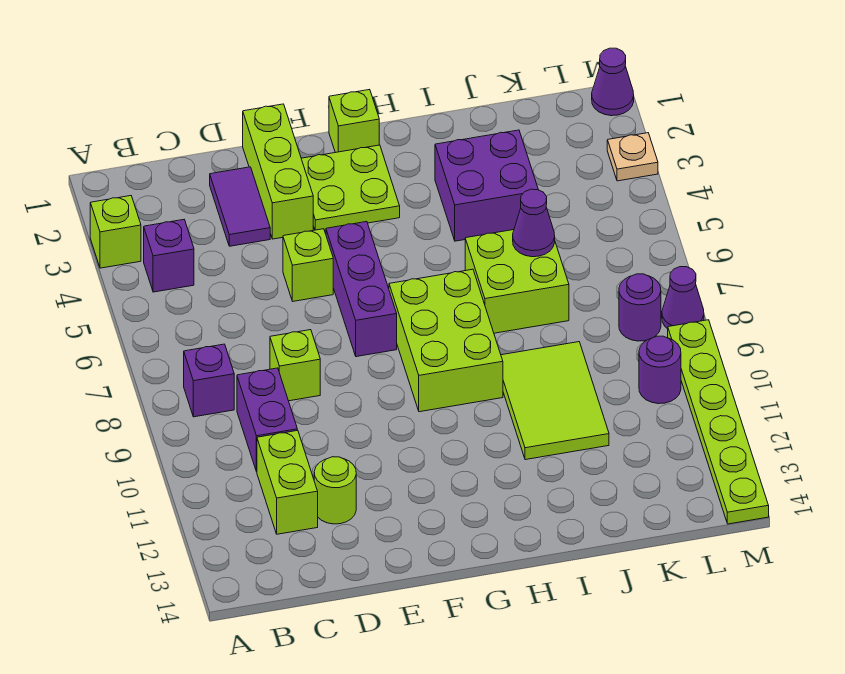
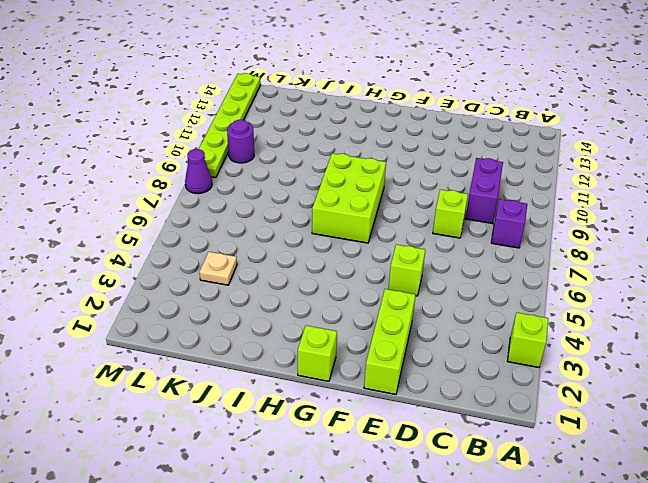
tan plate K4 level 1 -> tan plate M3 level 1
none -> purple brick B4 level 1
none -> lime brick C11:C12 level 1
none -> purple tile D2:D3 level 1

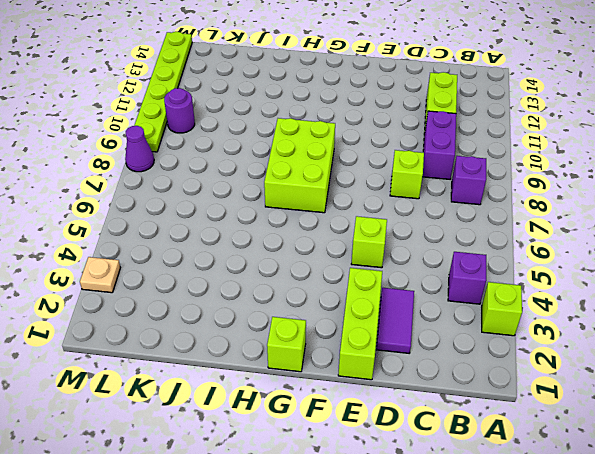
none -> lime round brick D12 level 1
none -> lime plate F2:G3 level 1
none -> purple brick F5:F7 level 1

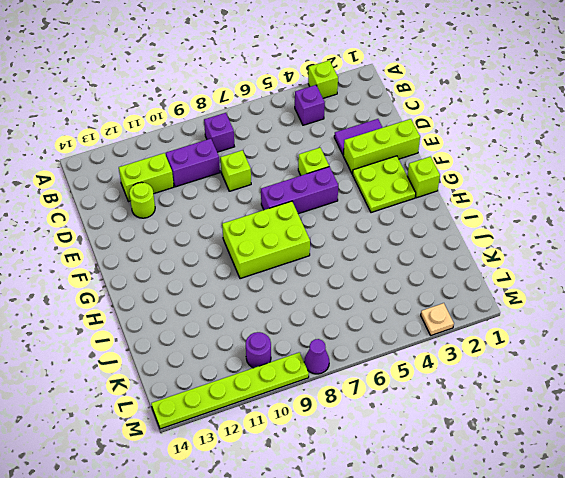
none -> purple brick I3:J4 level 1
none -> lime brick I6:J7 level 1
none -> lime tile I9:J11 level 1

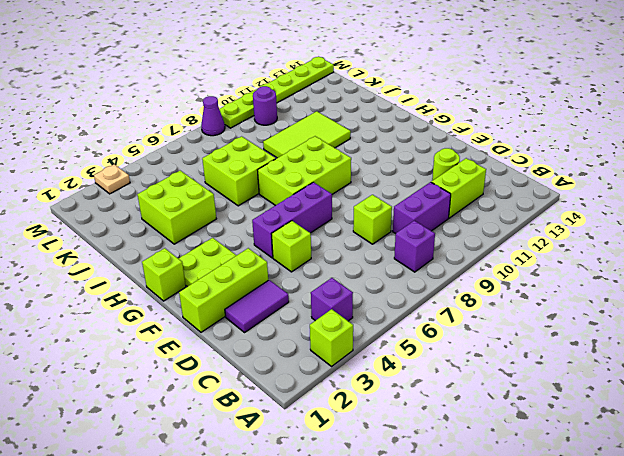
lime brick I3:J4 level 1 -> purple brick I3:J4 level 1
none -> purple round brick L8 level 1
none -> purple cone M1 level 1
none -> purple cone J6 level 2

